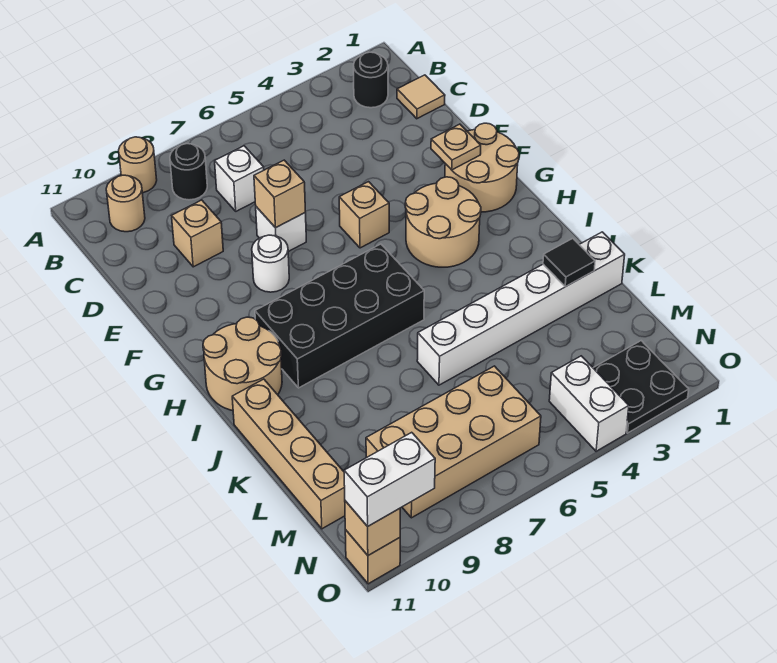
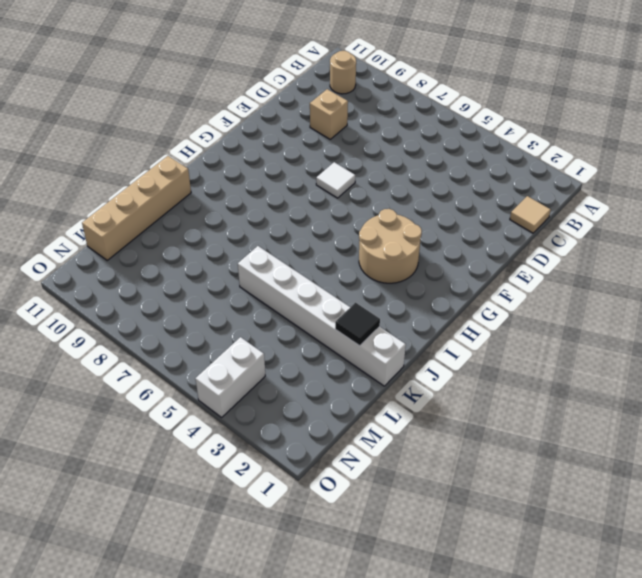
white tile F7 level 1 -> none
none -> tan round brick A9 level 1
none -> black round brick B2 level 1
none -> black round brick B8 level 1

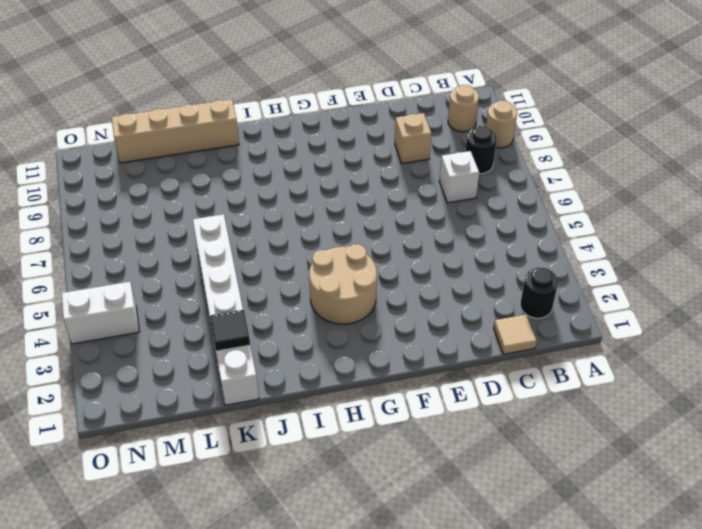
none -> white brick E7 level 1
none -> tan round brick F1:G2 level 1
none -> tan brick F5 level 1

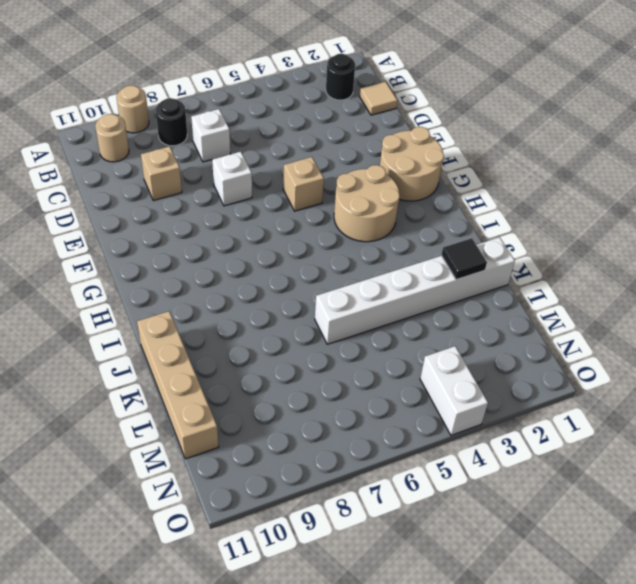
none -> white round brick F8 level 1
none -> black brick H6:I9 level 1
none -> tan round brick H10:I11 level 1

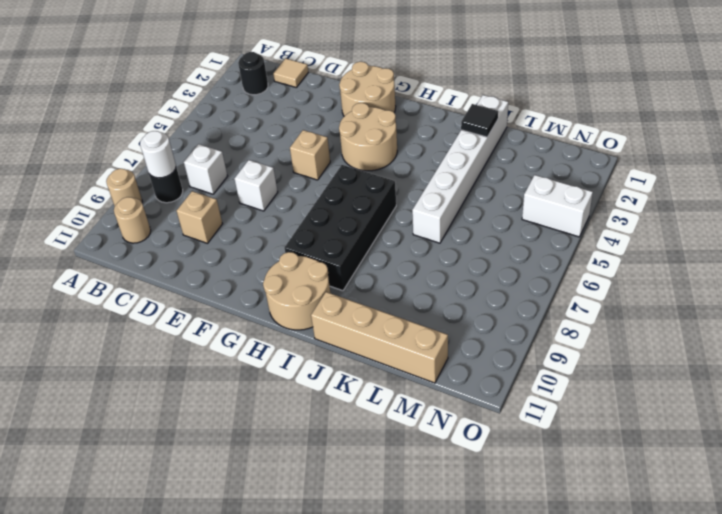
white round brick B8 level 2 -> white round brick F8 level 1
none -> tan brick M6:N9 level 1
none -> black plate N2:O3 level 1
none -> tan brick O11 level 1

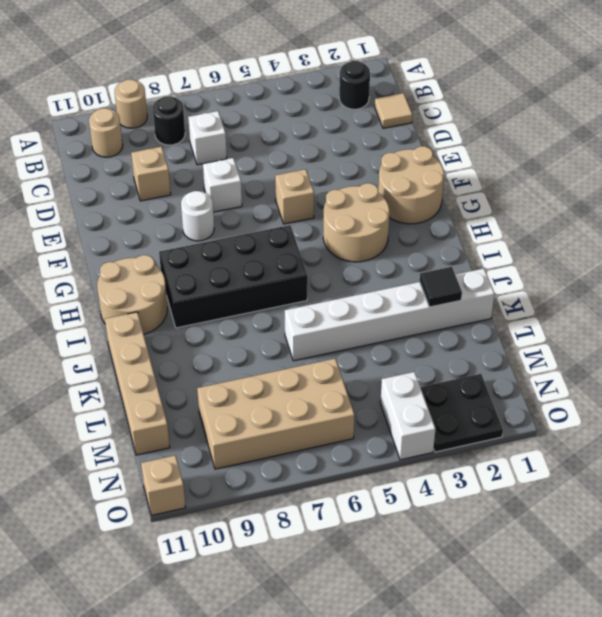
none -> tan brick E7 level 2
none -> tan plate F2 level 2
none -> tan brick O11 level 2

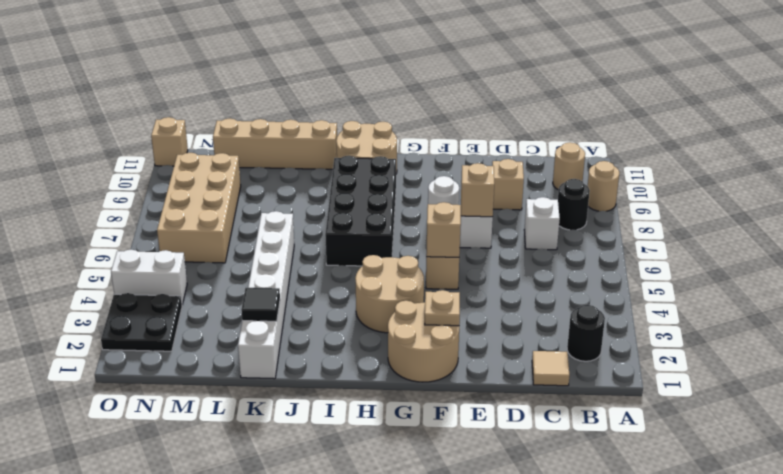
tan brick F5 level 2 -> tan brick O11 level 2
none -> white brick O10:O11 level 3

